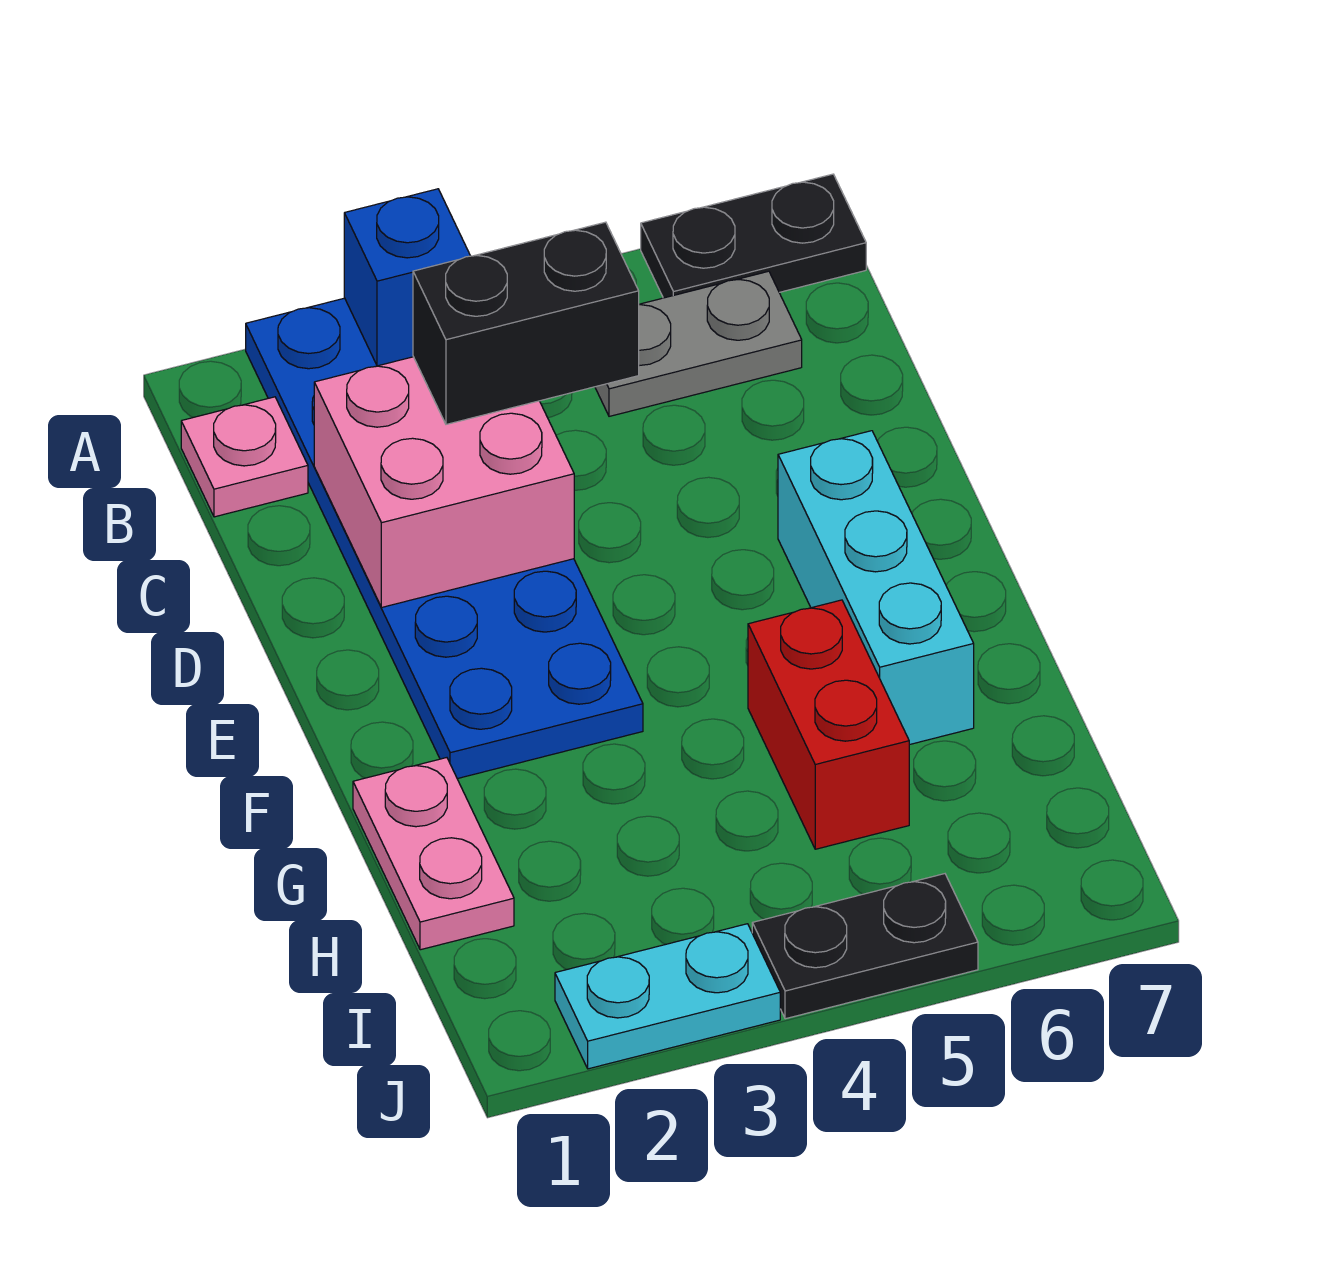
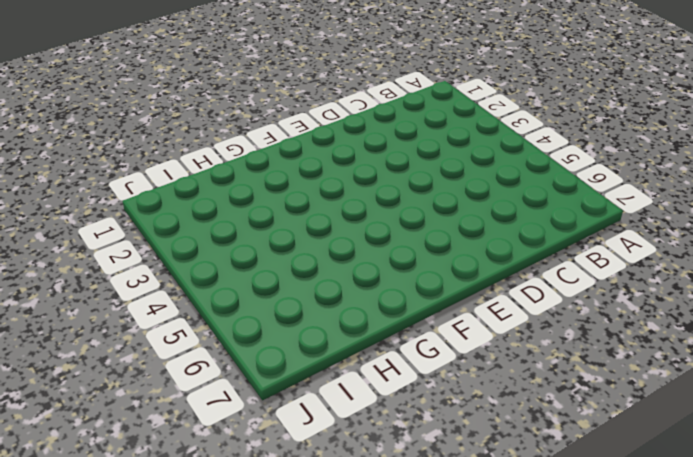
none -> blue plate A2:F3 level 1
none -> black plate A6:A7 level 1
none -> pink plate B1 level 1

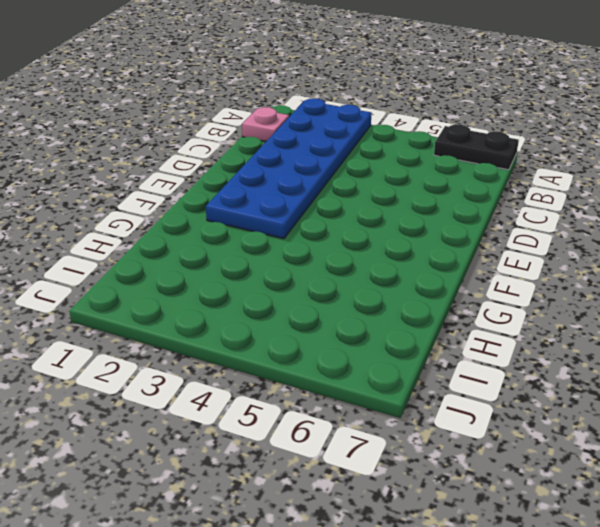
none -> grey plate B5:B6 level 1
none -> cyan brick E6:G6 level 1
none -> pink plate G1:H1 level 1

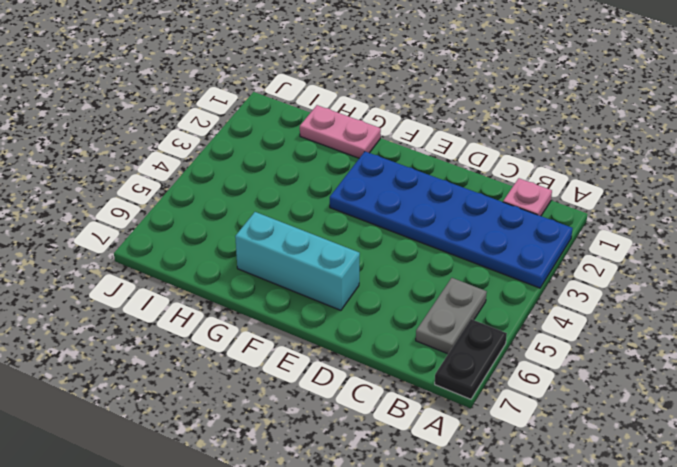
none -> red brick G5:H5 level 1
none -> cyan plate J2:J3 level 1
none -> black plate J4:J5 level 1

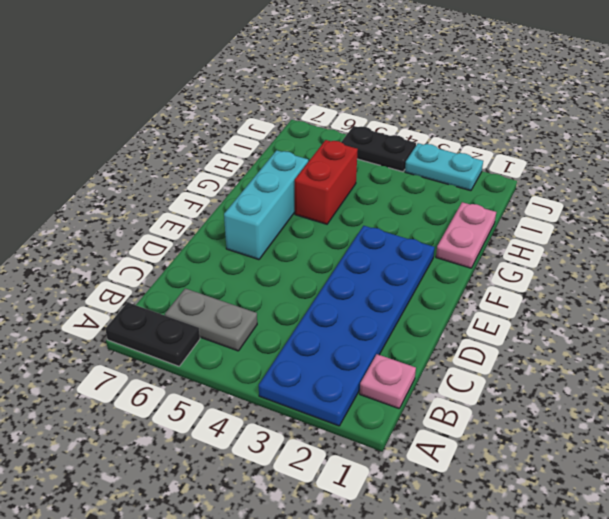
none -> blue brick A3 level 2
none -> pink brick C2:D3 level 2
none -> black brick C3:C4 level 3

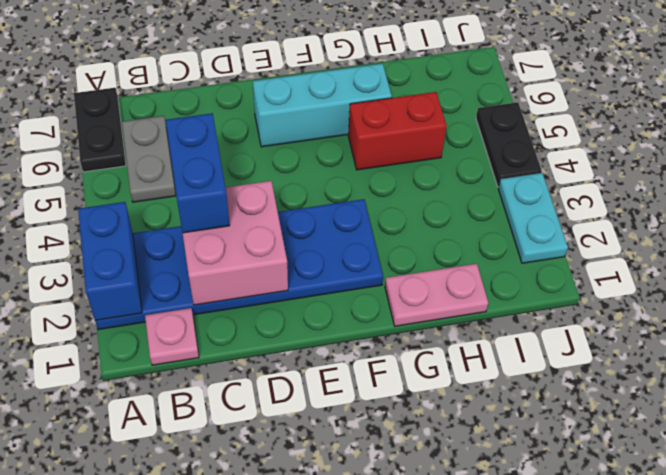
blue brick A2:A3 level 2 -> blue brick A3 level 2
blue brick C3:C4 level 3 -> black brick C3:C4 level 3

